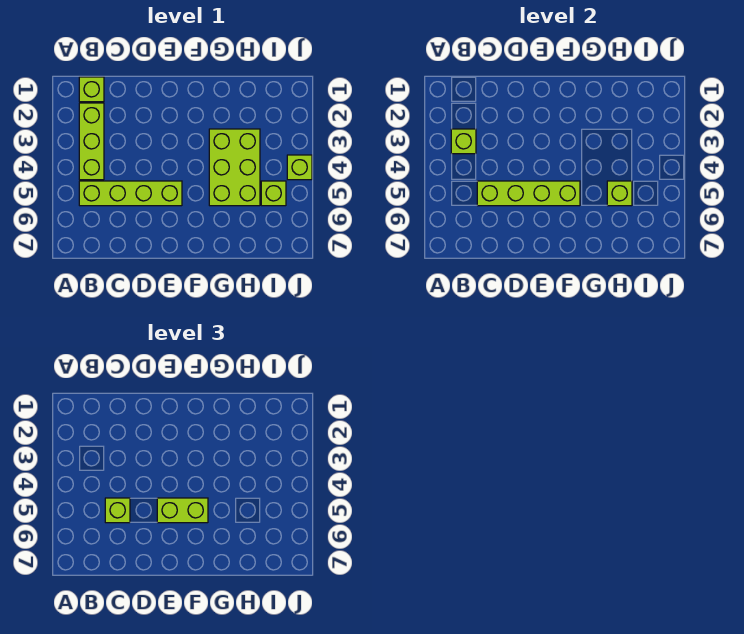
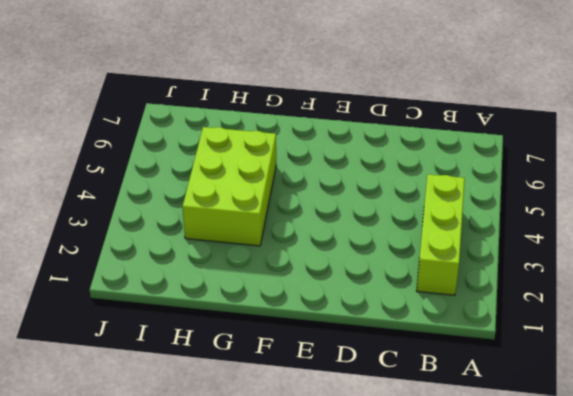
none -> lime brick B1 level 1
none -> lime brick B5:E5 level 1

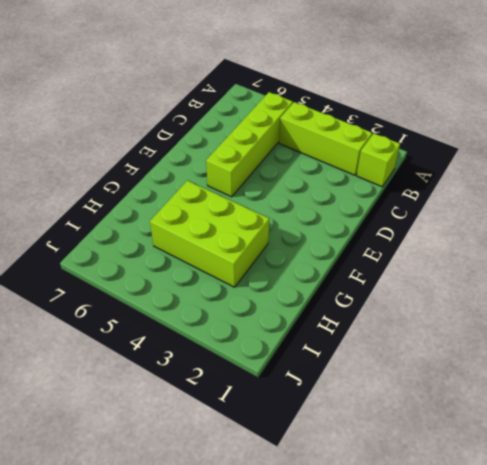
none -> lime brick I5 level 1
none -> lime brick J4 level 1

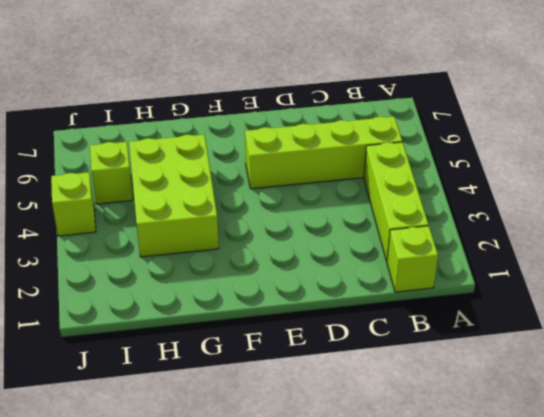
none -> lime brick B3 level 2
none -> lime brick C5:F5 level 2

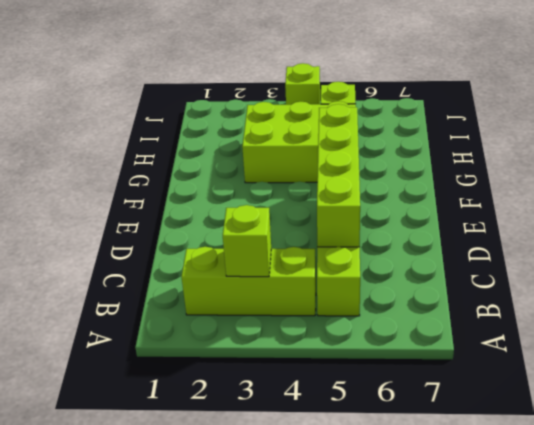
none -> lime brick B1 level 1
none -> lime brick H5 level 2

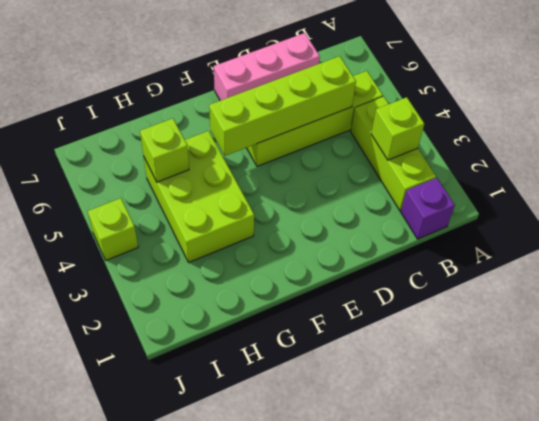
purple brick B1 level 1 -> lime brick B1 level 1
pink brick C7:E7 level 1 -> none
none -> lime brick I5 level 1
none -> lime brick C5 level 3

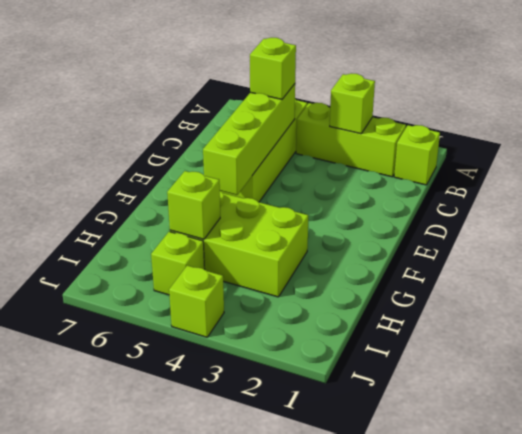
none -> lime brick E5:F5 level 3

